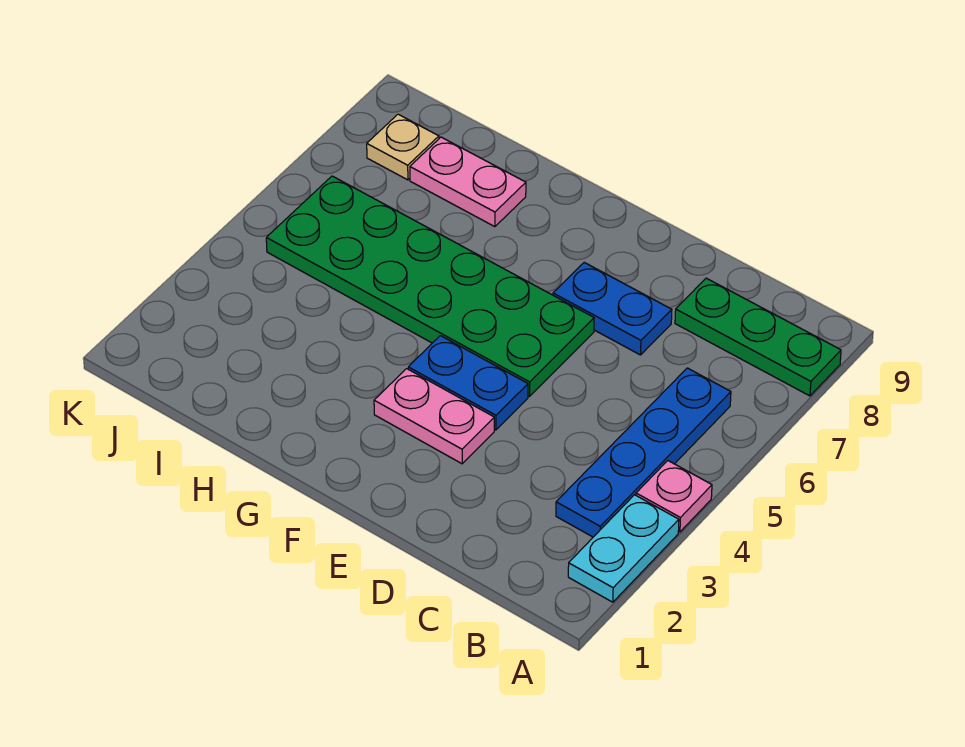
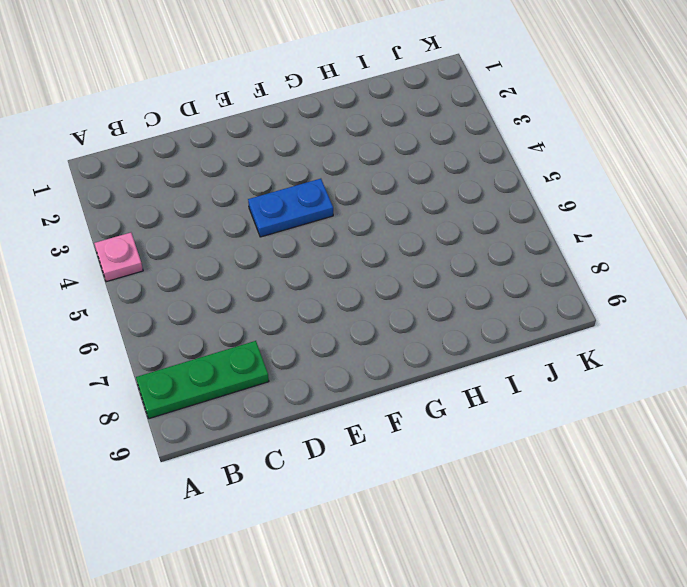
none -> cyan plate A2:A3 level 1
none -> blue plate B3:B6 level 1

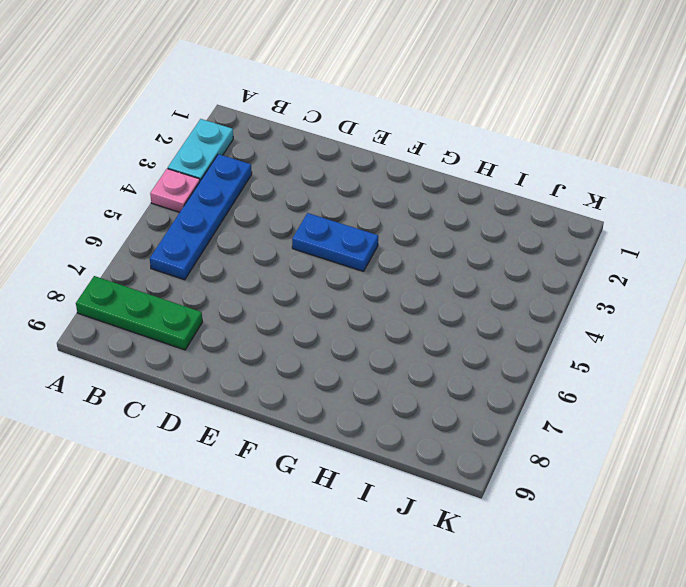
none -> blue plate D7:E7 level 1
none -> pink plate E3:F3 level 1

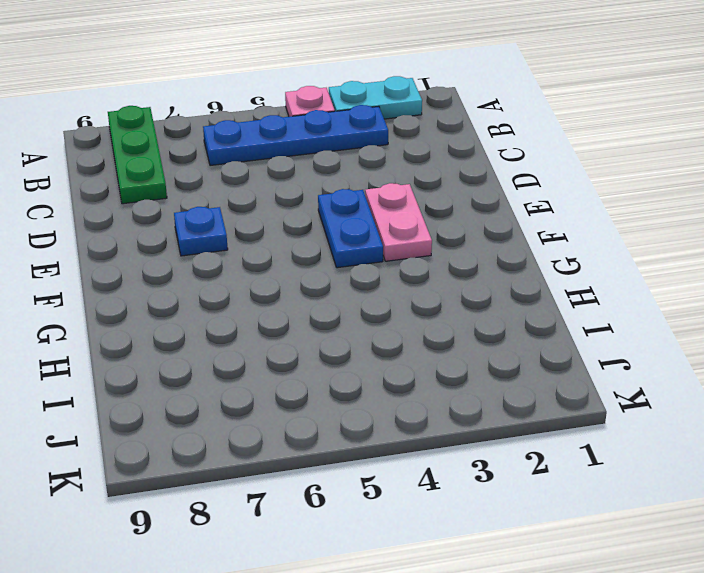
blue plate E7 level 1 -> blue plate D7:E7 level 1
none -> green plate E5:J6 level 1
none -> pink plate H8:I8 level 1

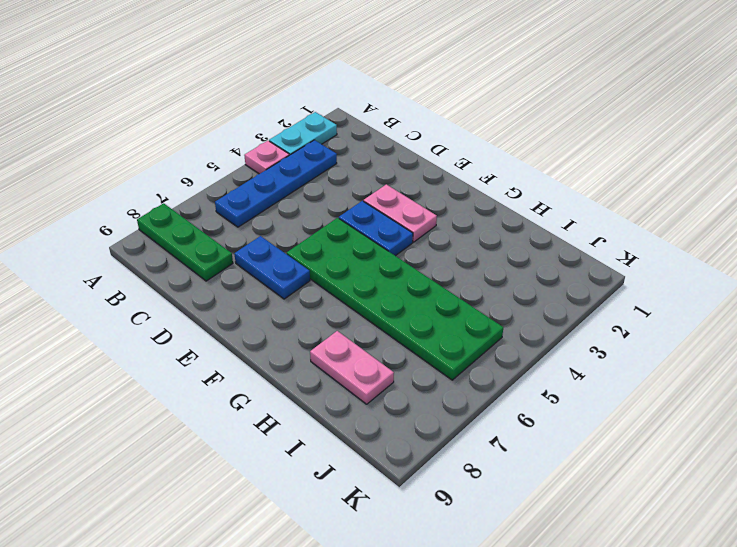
none -> tan plate J8 level 1

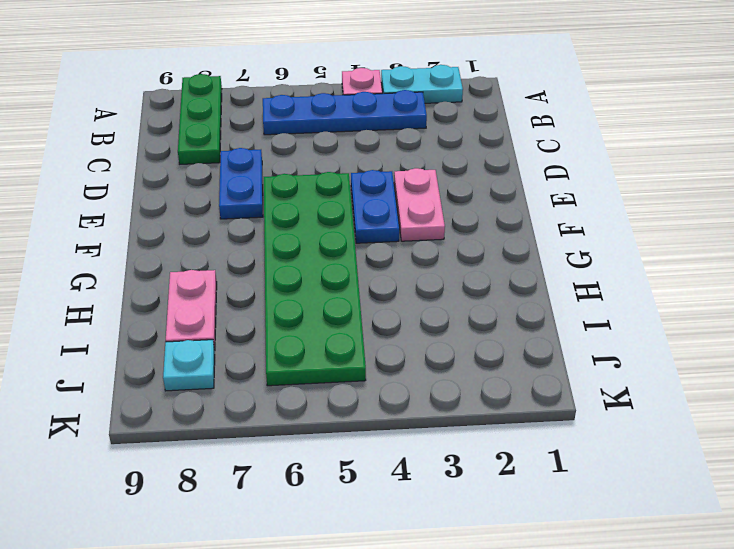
cyan plate J8 level 1 -> tan plate J8 level 1

